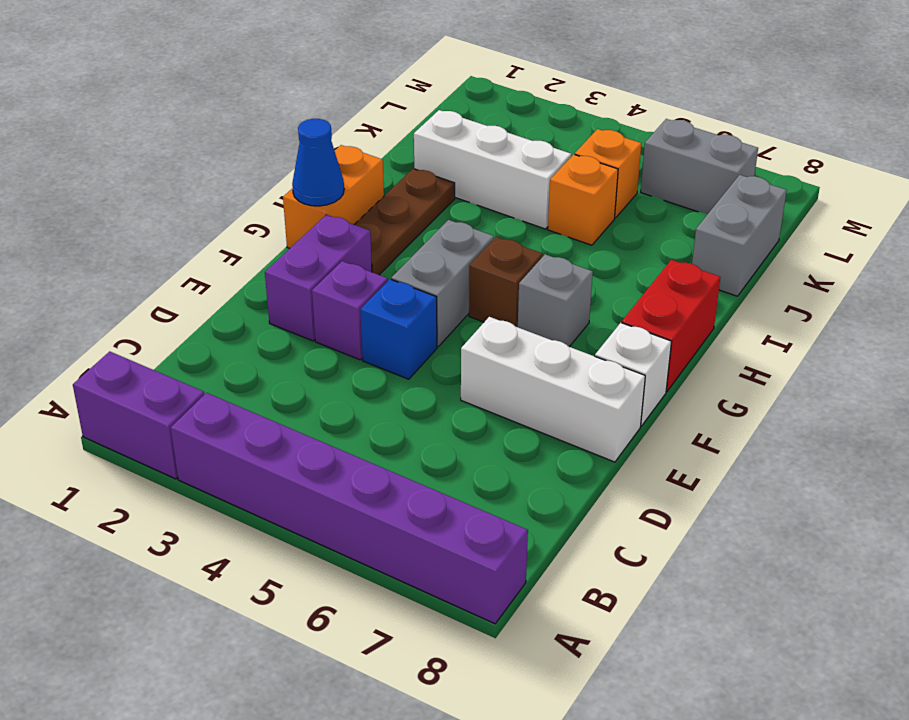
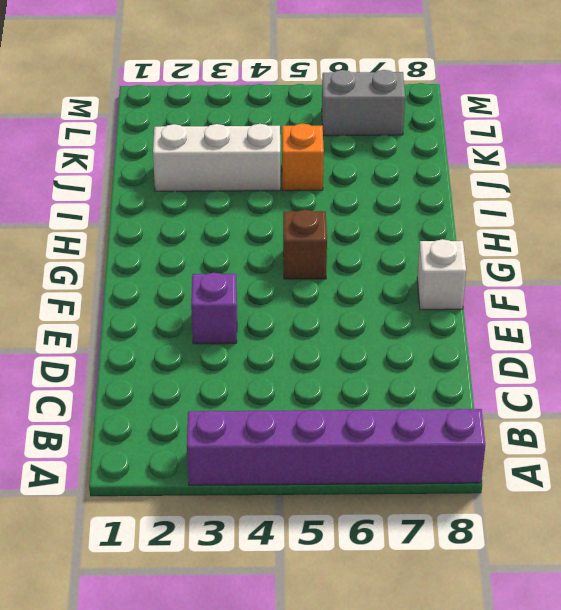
none -> purple brick A1:A2 level 1
none -> purple brick E2:F2 level 1
none -> blue brick E4 level 1

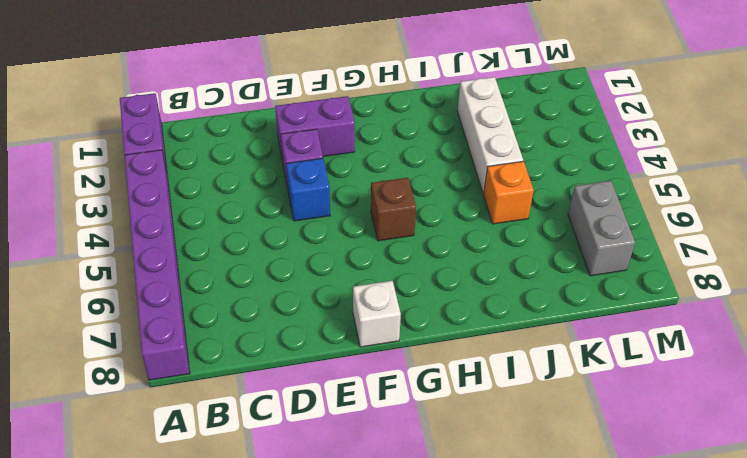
none -> white brick E6:E8 level 1
none -> grey brick F4:G4 level 1
none -> orange brick G1:H1 level 1

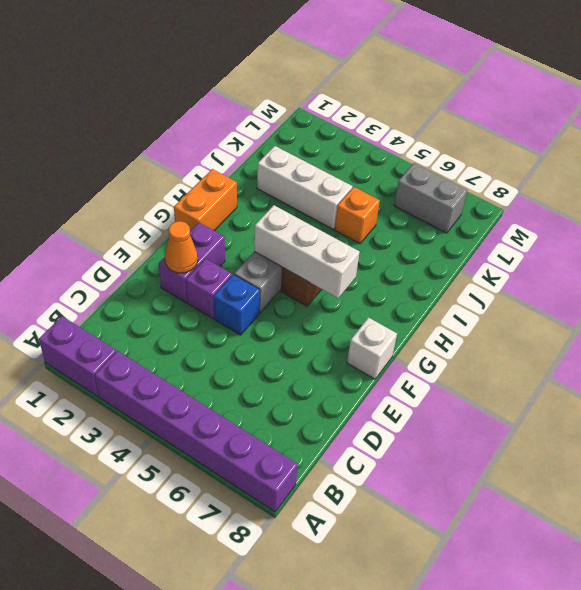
orange cone E2 level 2 -> none
white brick G4:G6 level 2 -> white brick E6:E8 level 1
none -> brown plate G2:I2 level 1
none -> grey brick G6 level 1
none -> red brick G8:H8 level 1

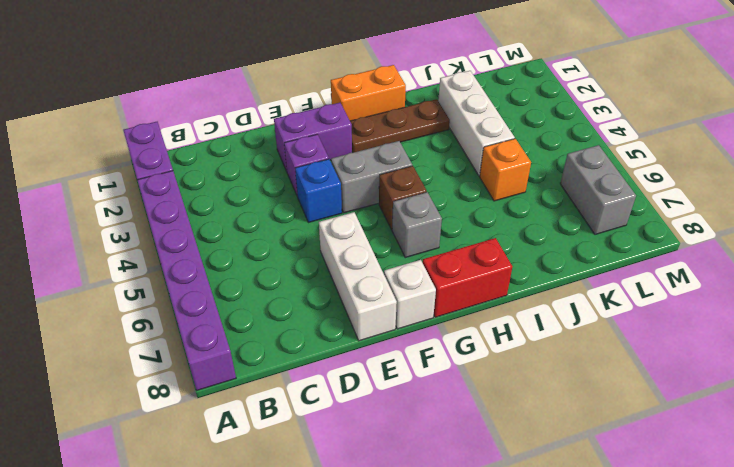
none -> grey brick J8:K8 level 1
none -> orange brick K5 level 1
none -> blue cone G1 level 2

